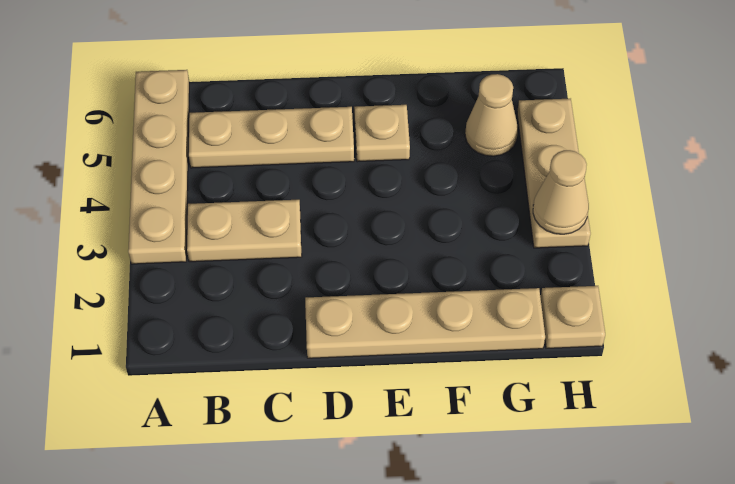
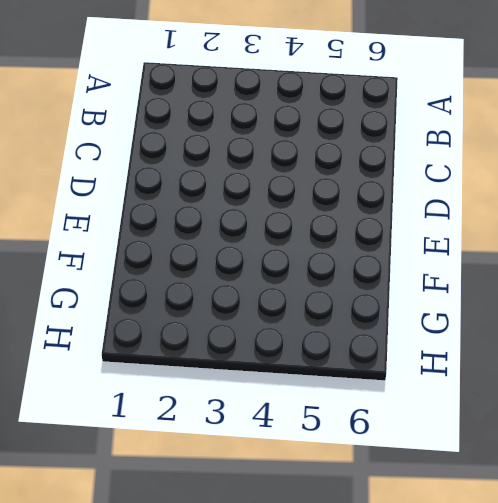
none -> tan plate A3:A6 level 1
none -> tan plate B3:C3 level 1

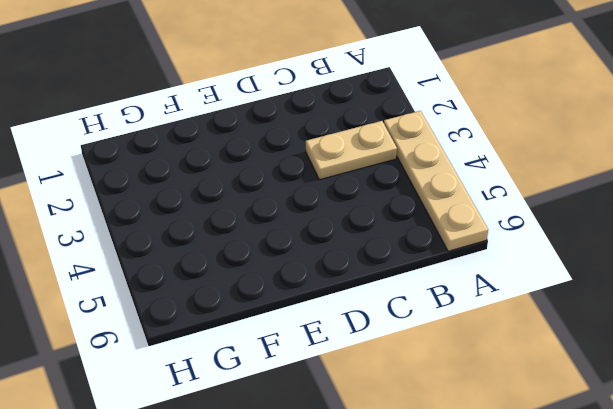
none -> tan plate B5:D5 level 1
none -> tan plate D1:G1 level 1

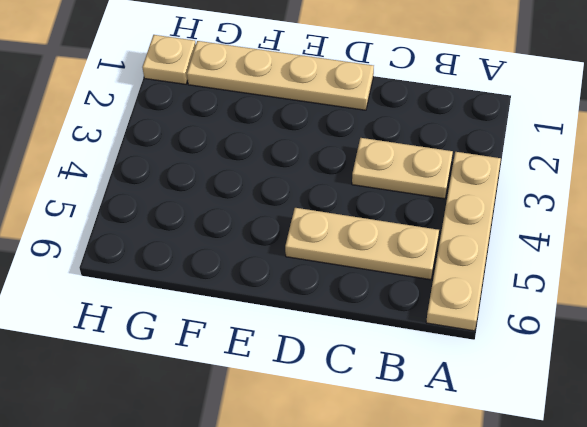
none -> tan plate E5 level 1
none -> tan cone G5 level 1

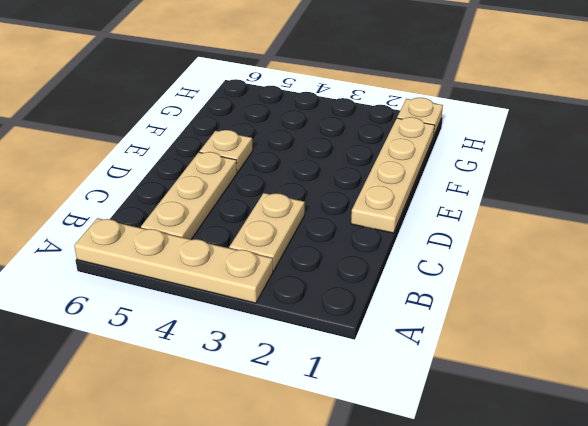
none -> tan cone G5 level 1
none -> tan plate H3:H5 level 1

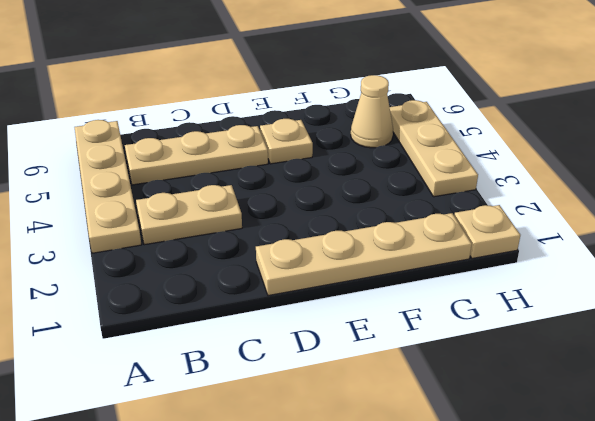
none -> tan cone H3 level 2

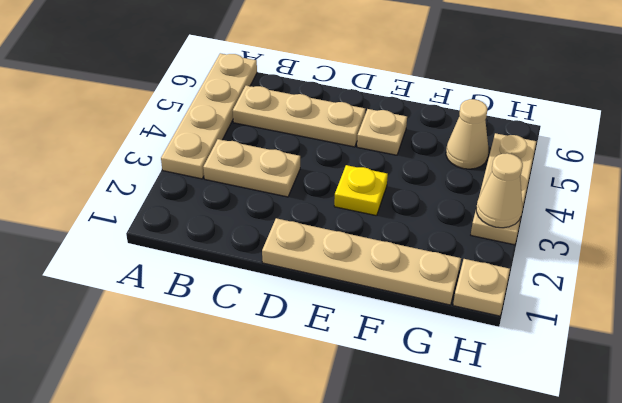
yellow plate E3 level 1 -> none

